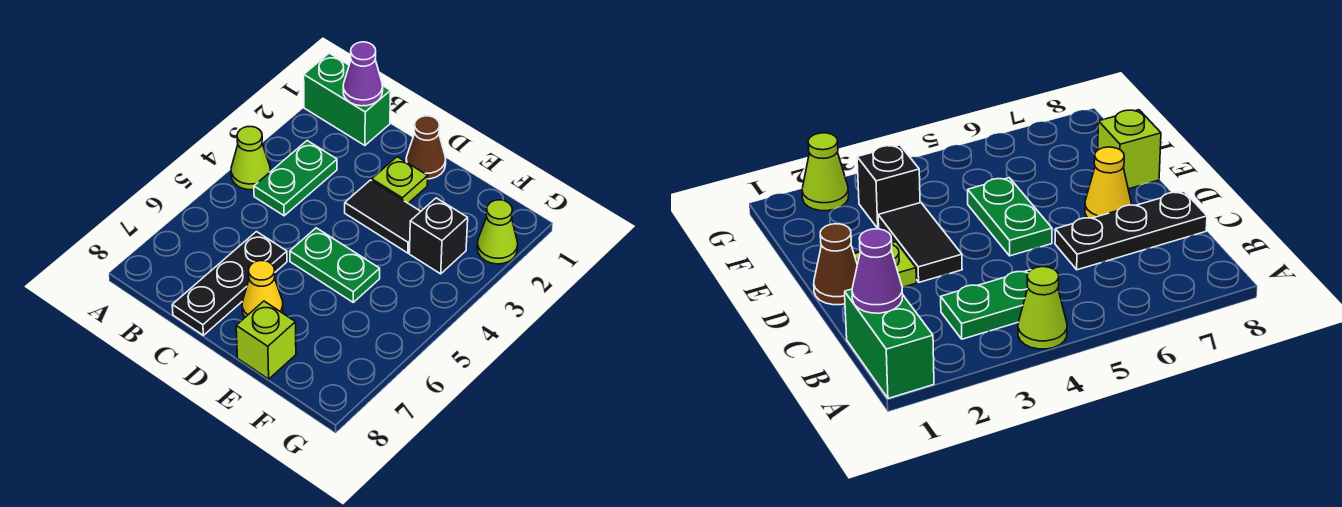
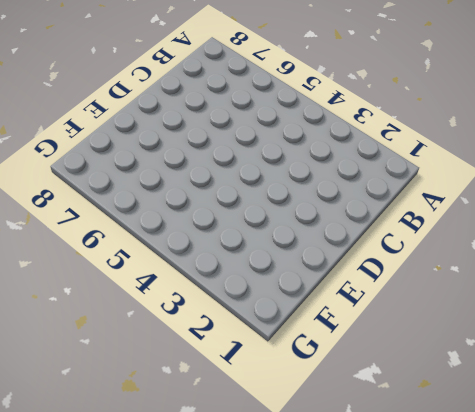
none -> green brick A1:B1 level 1
none -> lime cone A4 level 1
none -> green plate B3:B4 level 1

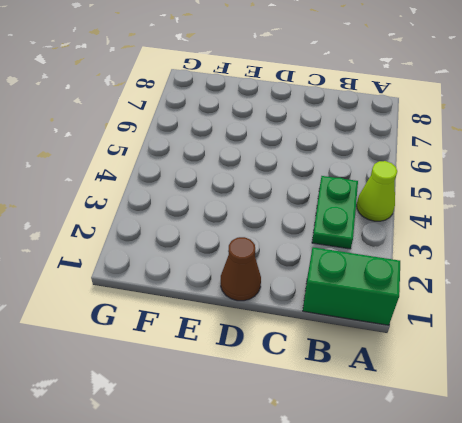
none -> black plate C6:C8 level 1
none -> lime plate D2 level 1
none -> black tile D3:E3 level 1

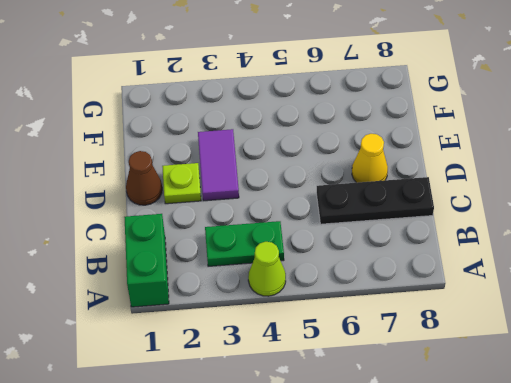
purple tile D3:E3 level 1 -> black tile D3:E3 level 1
none -> green plate D5:E5 level 1
none -> lime brick E8 level 1
none -> black brick F3 level 1

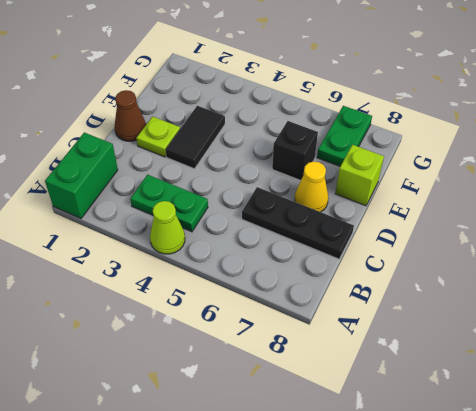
black brick E6 level 1 -> black brick F3 level 1
green plate F7:G7 level 1 -> green plate D5:E5 level 1
none -> lime cone G2 level 1
none -> purple cone B1 level 2

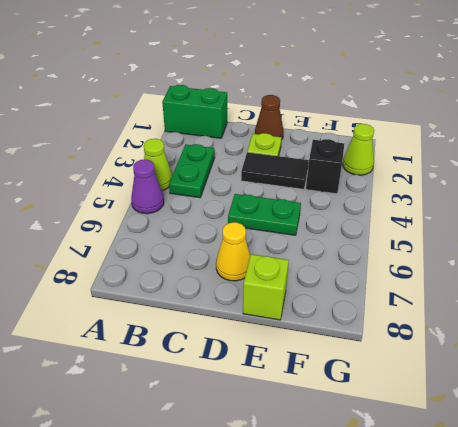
purple cone A5 level 1 -> purple cone B1 level 2
none -> black plate C6:C8 level 1

